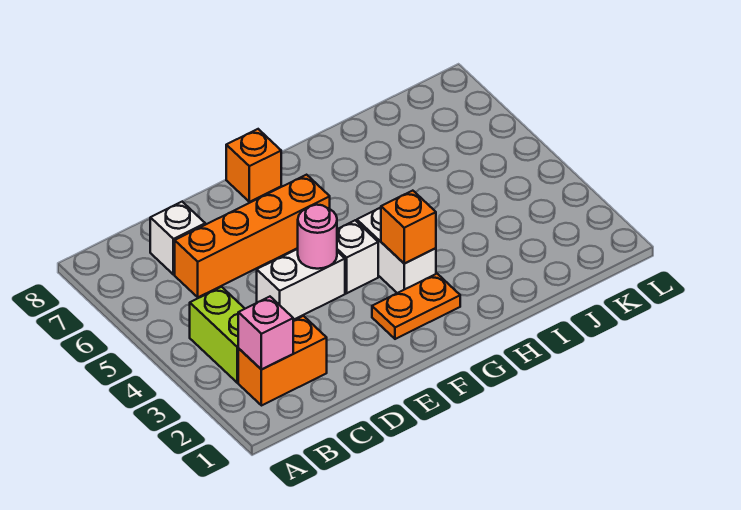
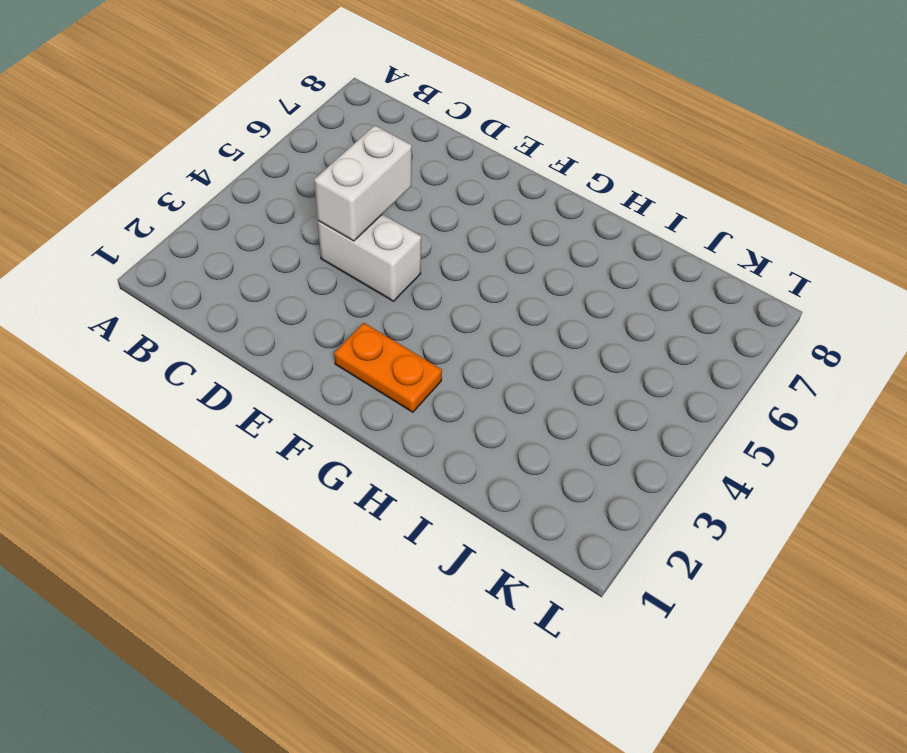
white brick D4:D5 level 2 -> white brick G3:G4 level 1
none -> orange brick B2:C2 level 1
none -> lime brick B3:B4 level 1
none -> orange brick C6:F6 level 1

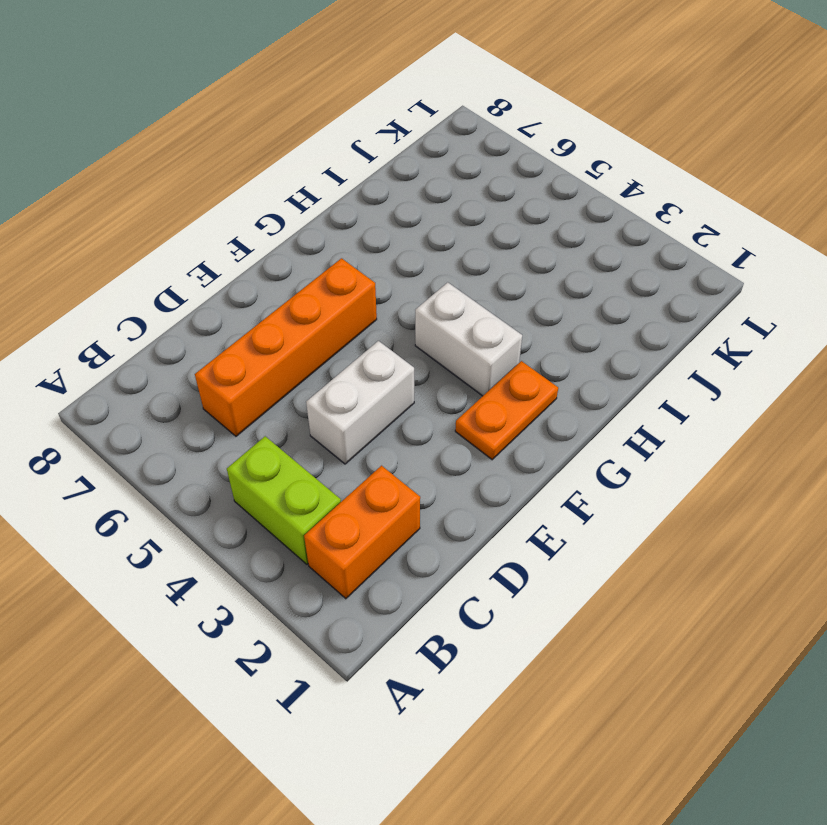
none -> white brick C7 level 1
none -> white brick F4 level 1
none -> orange brick F8 level 1

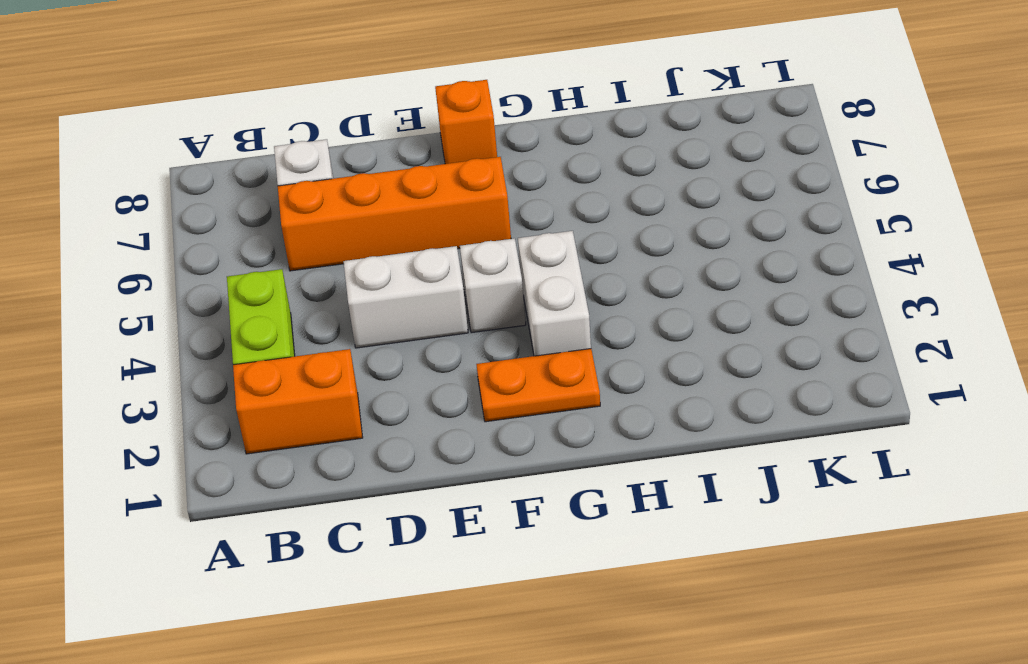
none -> pink brick B2 level 2
none -> pink round brick E4 level 2
none -> orange brick G3 level 2

